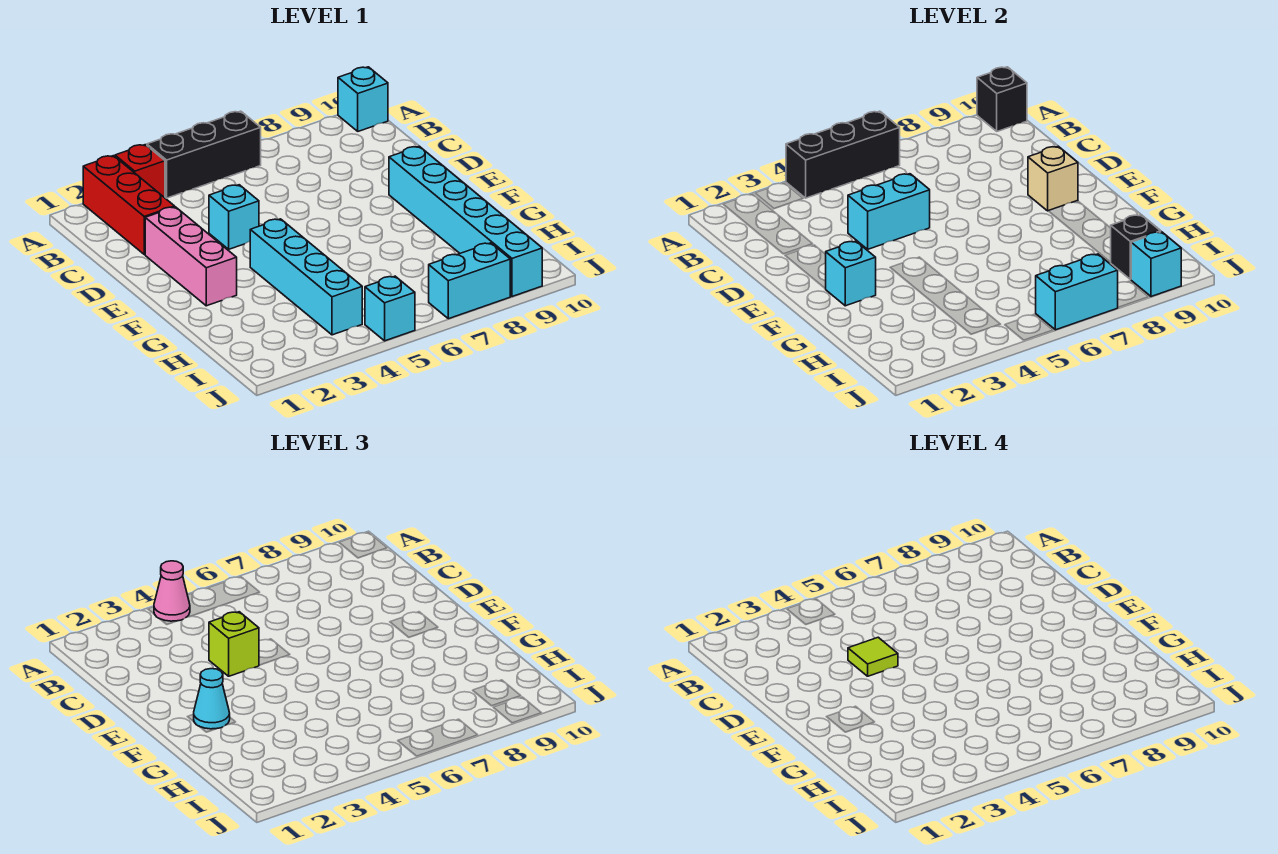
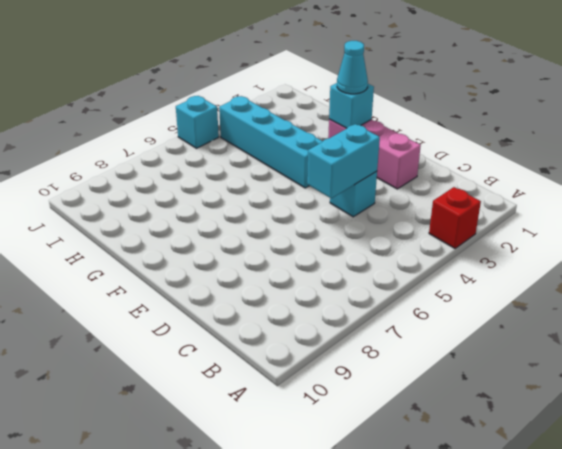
none -> red brick A2:C2 level 1
none -> black brick A4:A6 level 1
none -> cyan brick A10 level 1

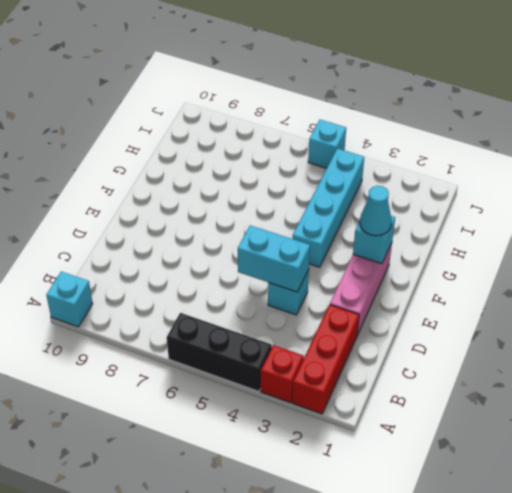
none -> cyan brick E9:J9 level 1
none -> cyan brick J7:J8 level 1
none -> black brick A4:A6 level 2

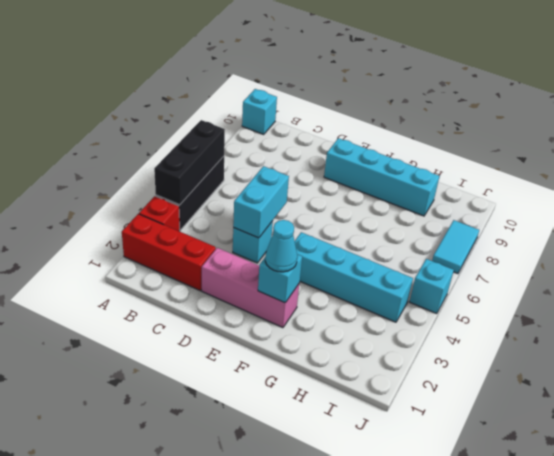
cyan brick E9:H9 level 1 -> cyan brick E9:J9 level 1
cyan tile J7:J8 level 1 -> cyan brick J7:J8 level 1
none -> black brick A10 level 2
none -> tan brick E9 level 2
none -> black brick I9 level 2

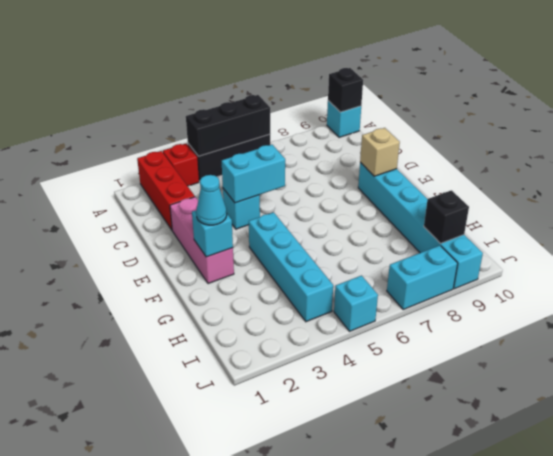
none -> cyan brick J6:J7 level 2
none -> cyan brick J9 level 2
none -> pink cone A4 level 3

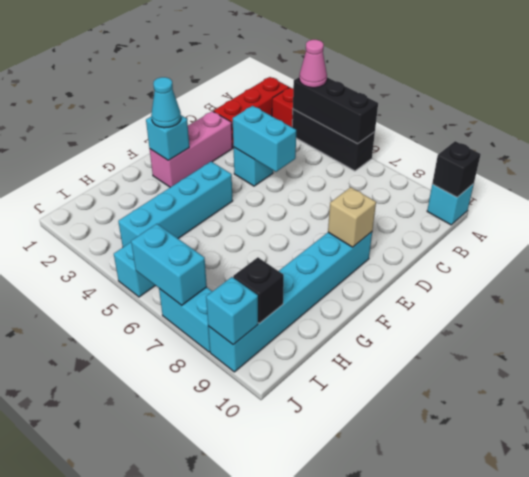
none -> lime brick D4 level 3
none -> lime tile D4 level 4

